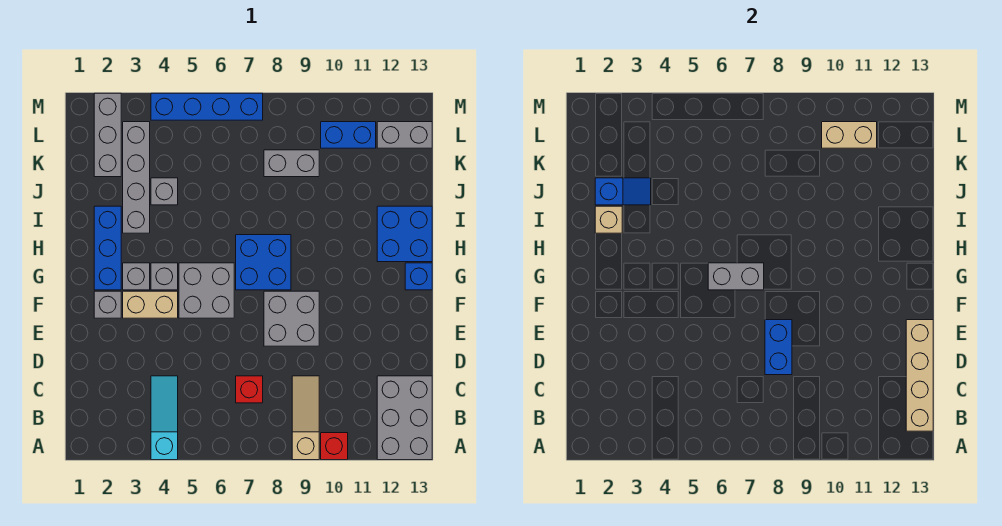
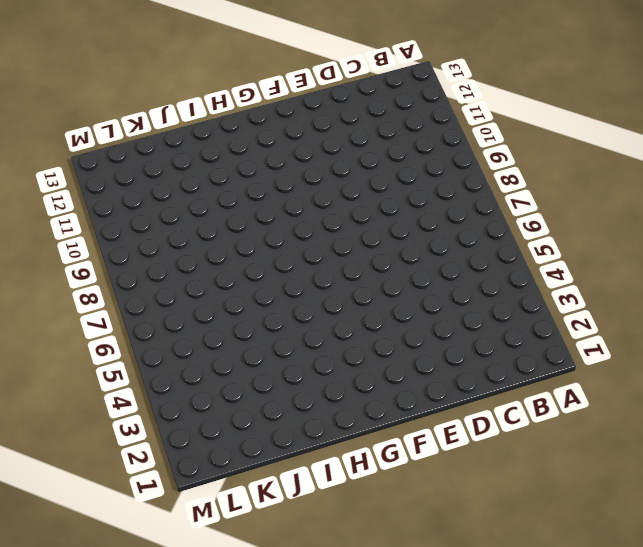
none -> cyan slope A4:C4 level 1 top A
none -> tan slope A9:C9 level 1 top A
none -> red brick A10 level 1

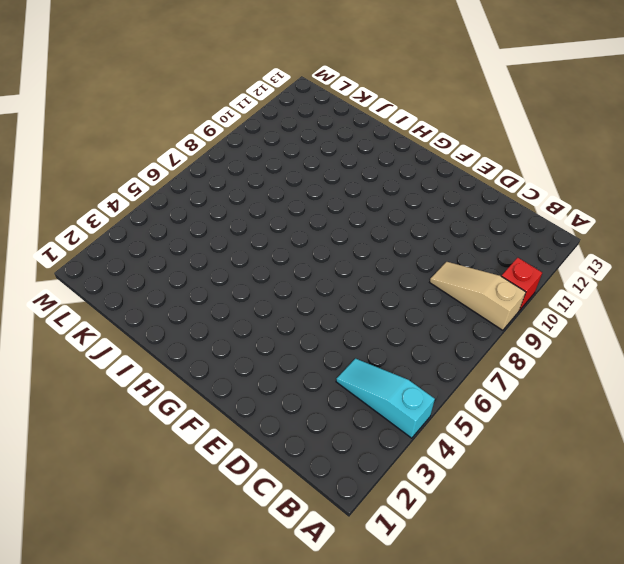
none -> grey brick A12:C13 level 1
none -> red brick C7 level 1
none -> grey brick E8:F9 level 1

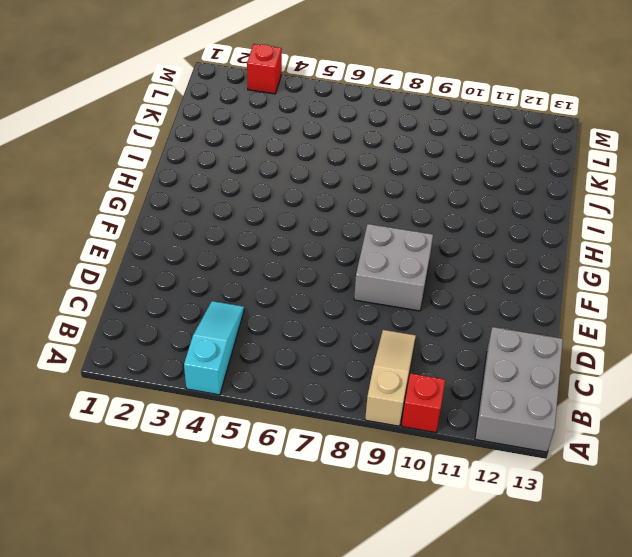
red brick M3 level 1 -> red brick C7 level 1
none -> grey brick F2 level 1
none -> tan brick F3:F4 level 1
none -> grey brick F5:G6 level 1

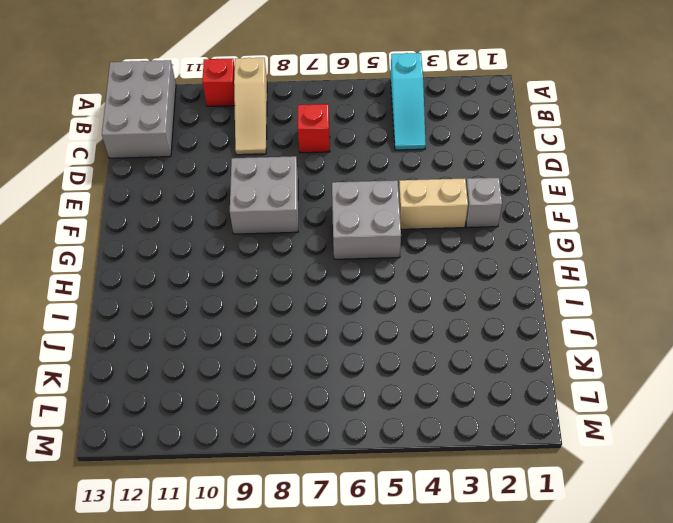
none -> blue brick G2:I2 level 1
none -> grey brick G3 level 1
none -> grey brick G4 level 1

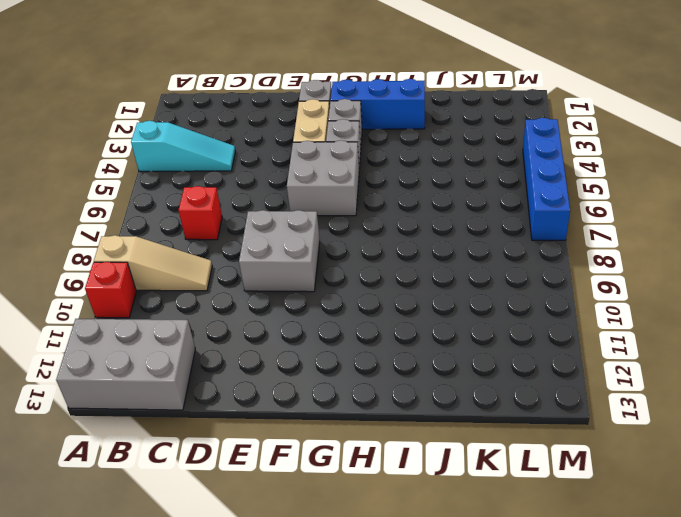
none -> blue brick G7:H8 level 1
none -> blue brick G13 level 1
none -> blue brick H12:I13 level 1

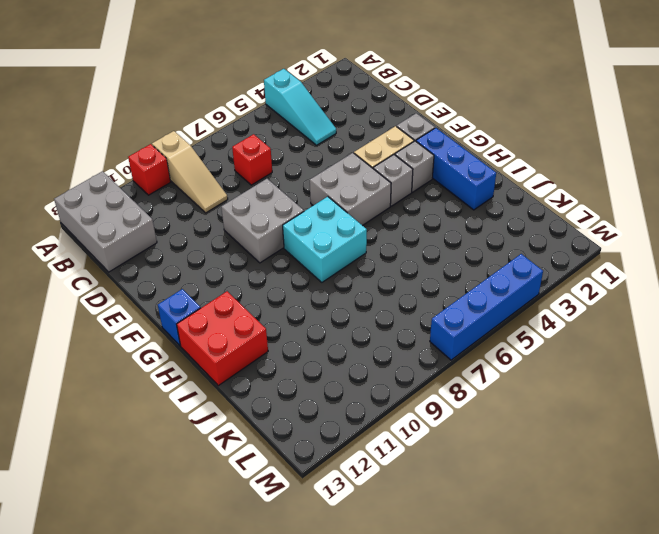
cyan brick G7:H8 level 1 -> blue brick G7:H8 level 1
red brick H12:I13 level 1 -> blue brick H12:I13 level 1
none -> grey brick I3:L3 level 1
none -> grey brick J4 level 1
none -> grey brick K2:M2 level 1

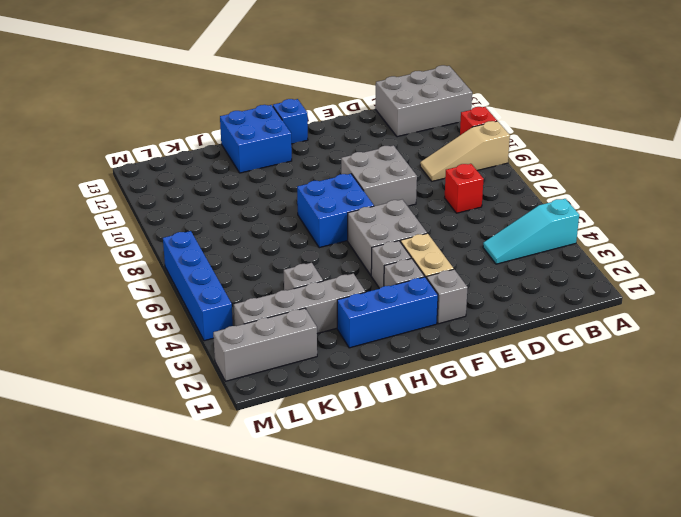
none -> grey brick K8:K9 level 1
none -> blue brick L10:L11 level 1
none -> grey brick L12:L13 level 1

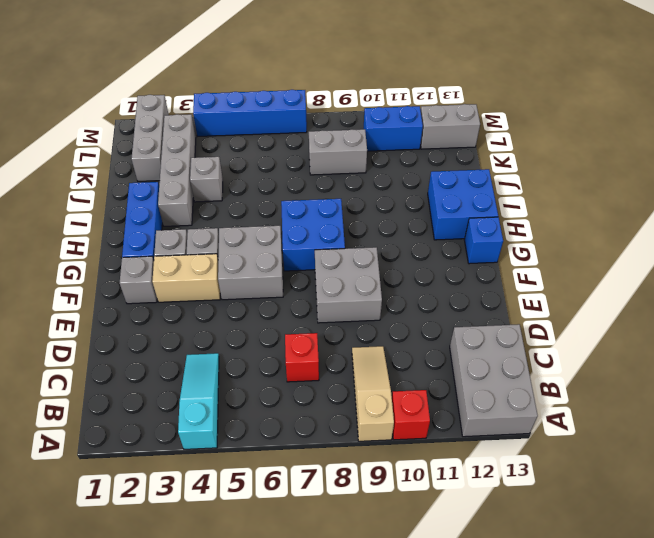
none -> tan brick B13:E13 level 2
none -> blue brick D8:E8 level 2
none -> grey brick G6:G7 level 2

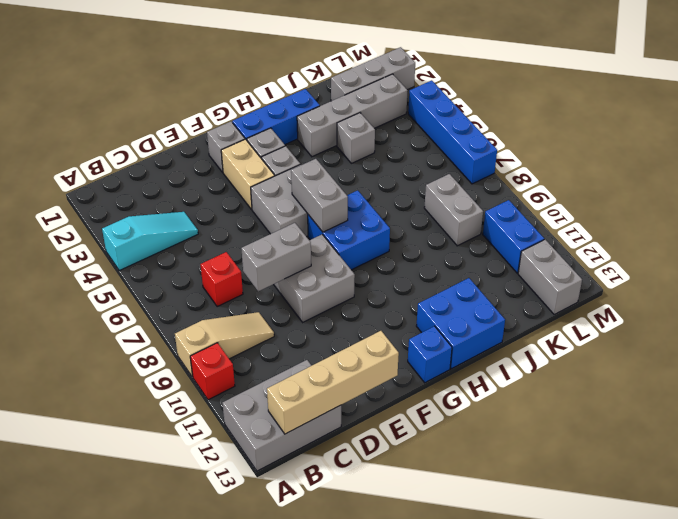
grey brick D8:E8 level 2 -> blue brick D8:E8 level 2
none -> tan brick I2 level 2
none -> blue slope J2:J3 level 2 top 2
none -> tan brick L10:L11 level 2

